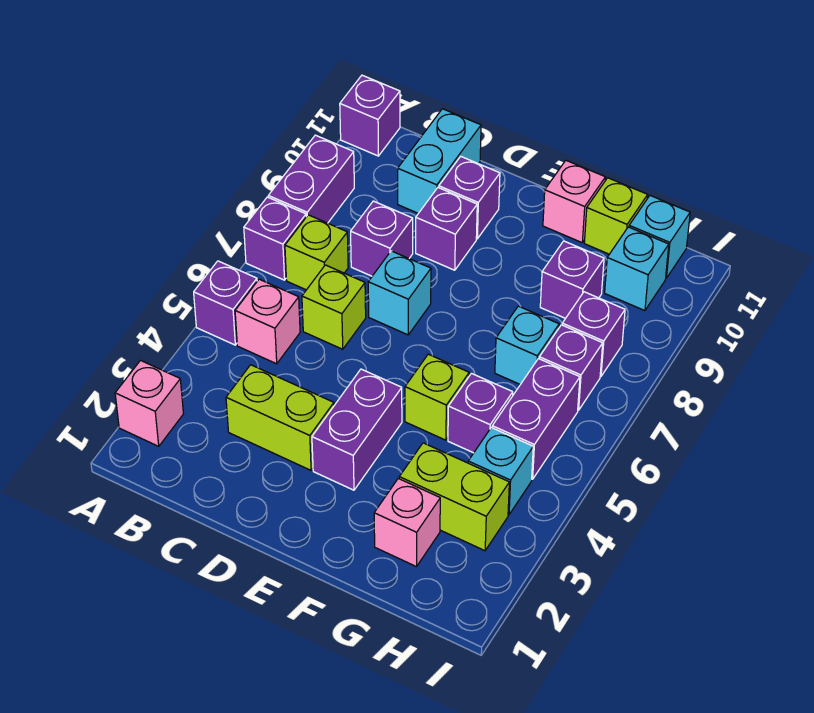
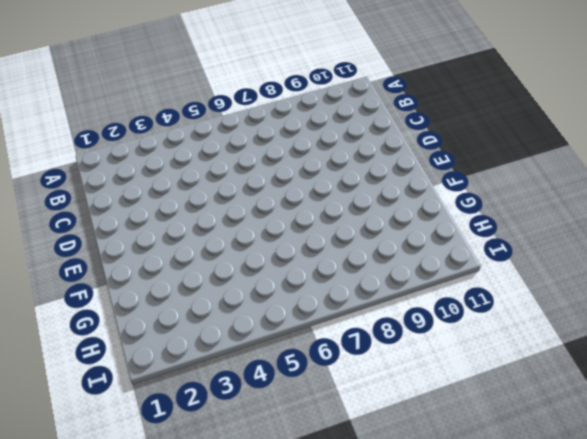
none -> pink brick A2 level 1
none -> purple brick A5 level 1
none -> purple brick A7 level 1

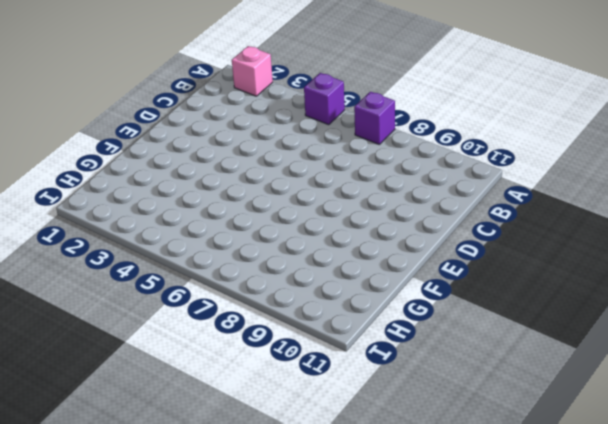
none -> purple brick A8:A9 level 1
none -> purple brick A11 level 1
none -> pink brick B5 level 1

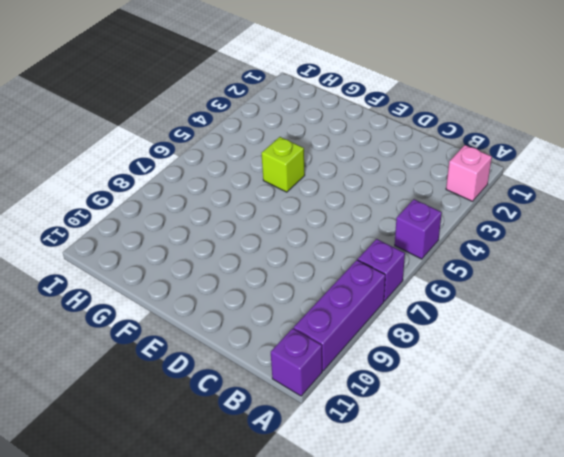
purple brick A8:A10 level 1 -> purple brick A8:A9 level 1
none -> pink brick B5 level 1
none -> lime brick B7 level 1
none -> lime brick C3:D3 level 1

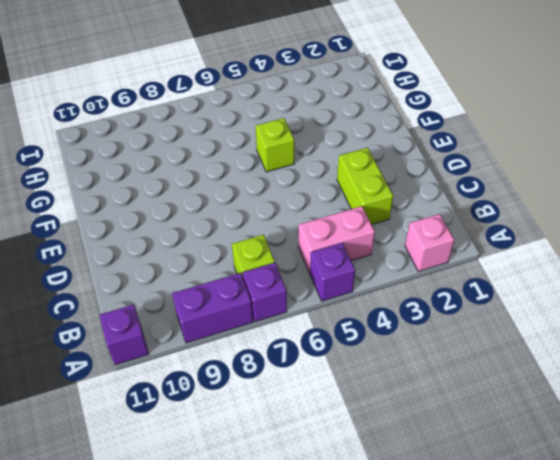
pink brick B4:B5 level 1 -> pink brick B5 level 1
none -> lime brick C6 level 1
none -> purple brick C8 level 1
none -> cyan brick C10:C11 level 1

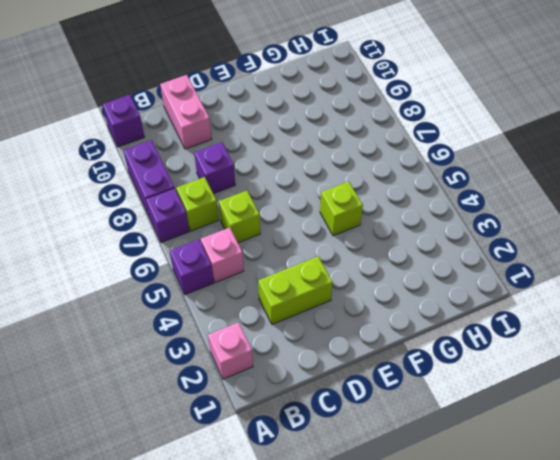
pink brick C10:C11 level 1 -> cyan brick C10:C11 level 1
none -> cyan brick D7 level 1
none -> purple brick D9 level 1
none -> purple brick D10 level 1

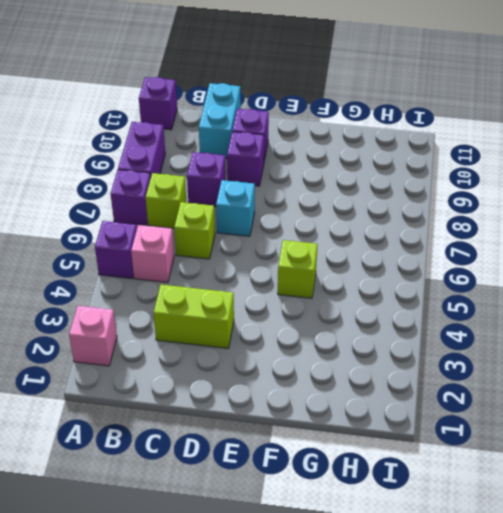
none -> purple brick E3:E4 level 1
none -> pink brick F11 level 1
none -> pink brick G2 level 1

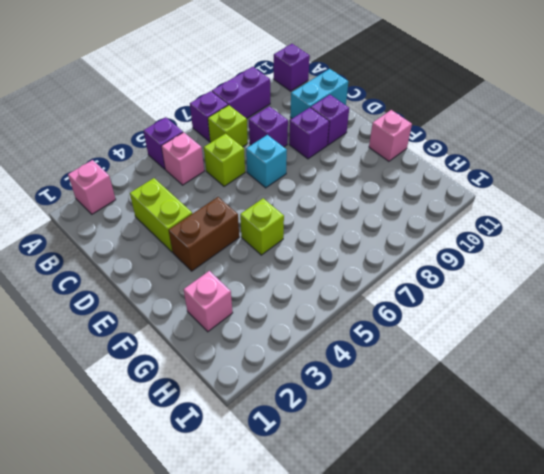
brown brick E3:E4 level 1 -> purple brick E3:E4 level 1
none -> lime brick G3:H3 level 1
none -> purple brick G5 level 1
none -> cyan brick G7 level 1

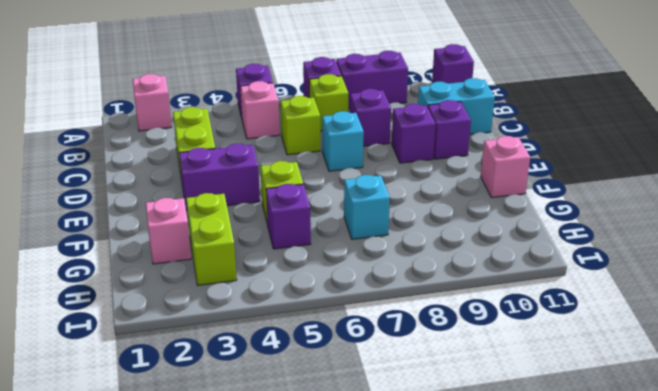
none -> purple brick G9 level 1
none -> lime brick G11 level 1
none -> cyan brick H4 level 1

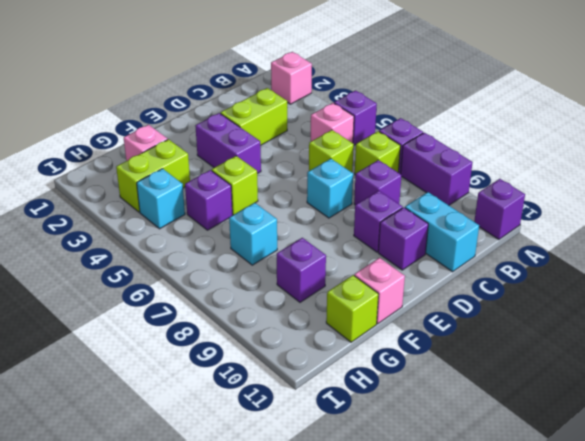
none -> purple brick H5:H6 level 1
none -> purple brick H7 level 1
none -> purple brick H8 level 1

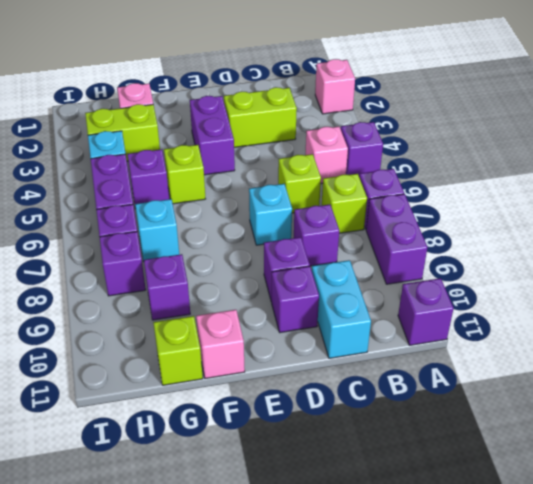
none -> cyan brick H10 level 1
none -> cyan brick H11 level 1

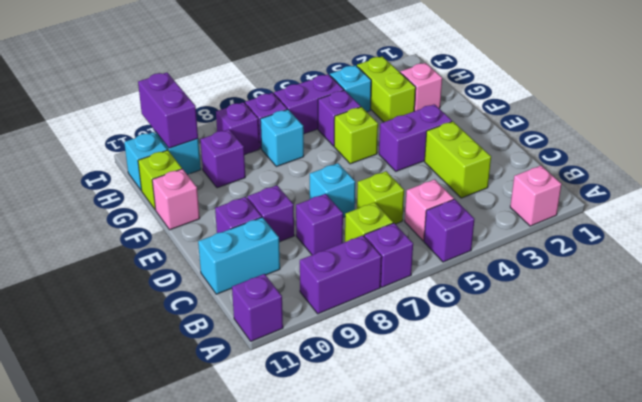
purple brick H10:I10 level 2 -> none

